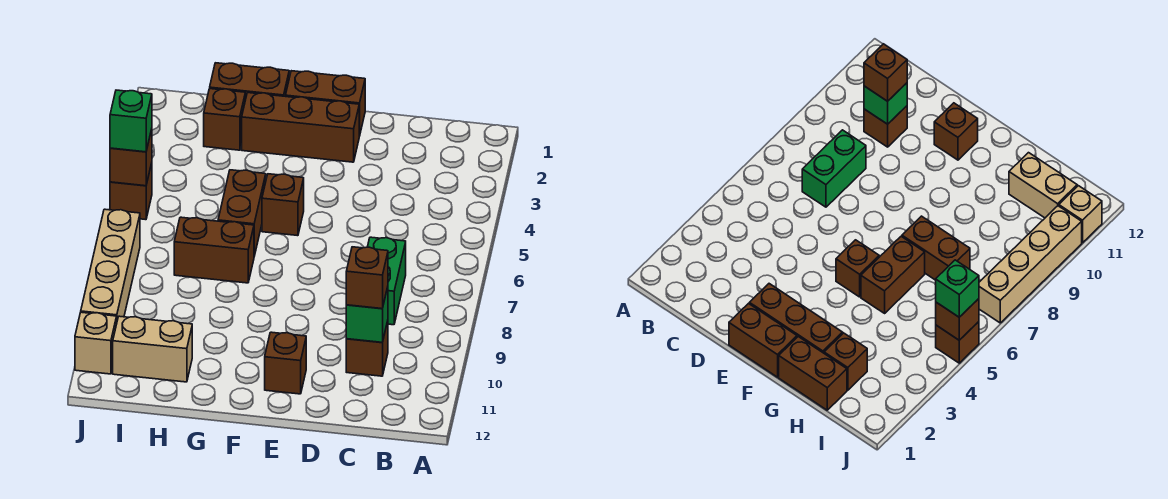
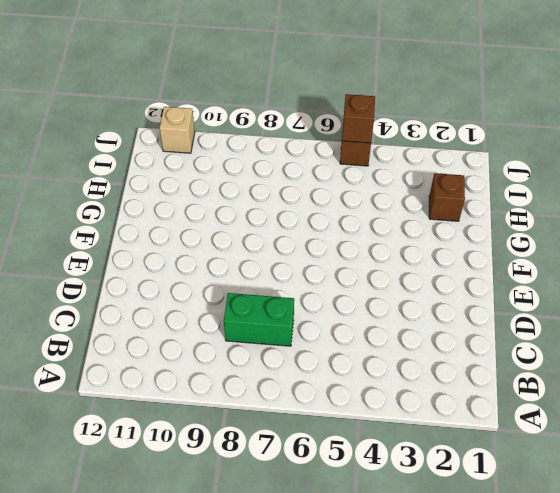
none -> brown brick C10 level 1
none -> brown brick E1:F1 level 1
none -> brown brick E2:G2 level 1

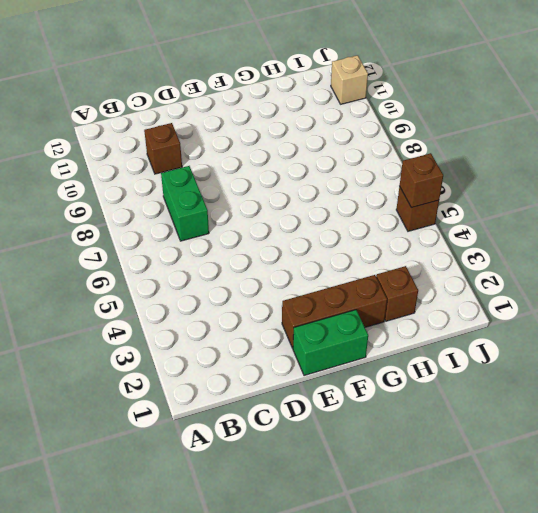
green brick E1:F1 level 1 -> brown brick E1:F1 level 1
none -> brown brick E11 level 1
none -> brown brick F5 level 1
none -> brown brick G1:H1 level 1

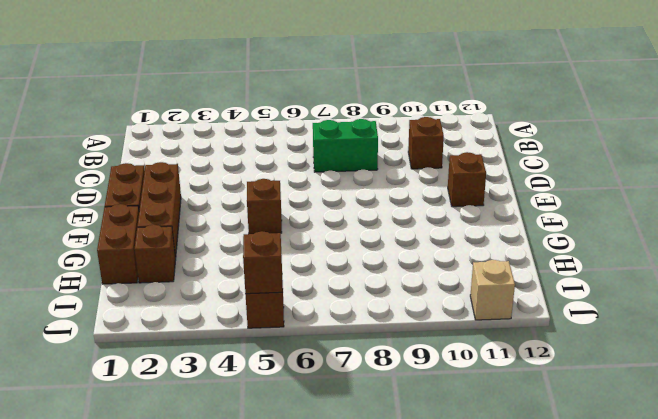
none -> brown brick G5:G6 level 1
none -> brown brick G7:H7 level 1
none -> tan brick H11:I11 level 1

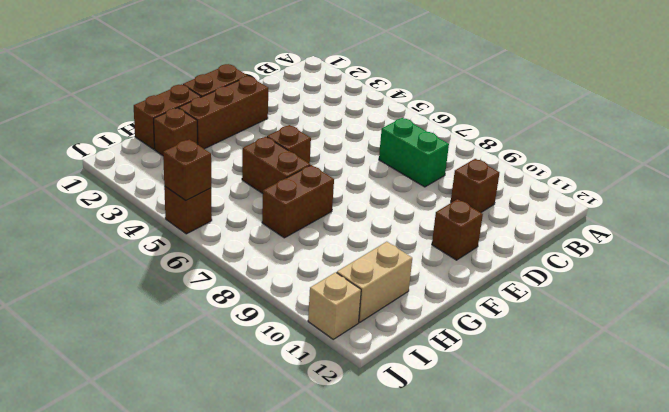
none -> tan brick J7:J10 level 1
none -> green brick C10 level 2
none -> brown brick C10 level 3

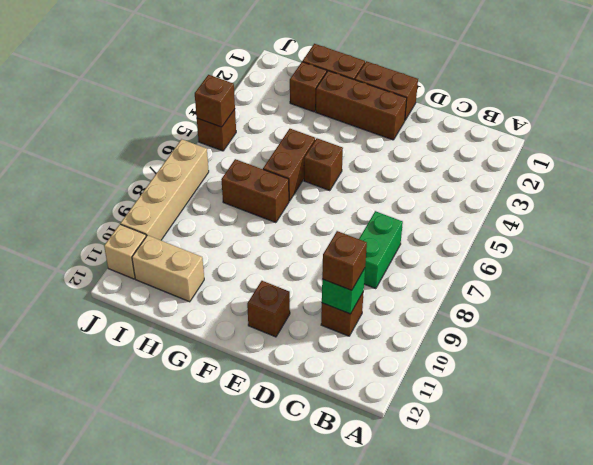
none -> green brick J5 level 3

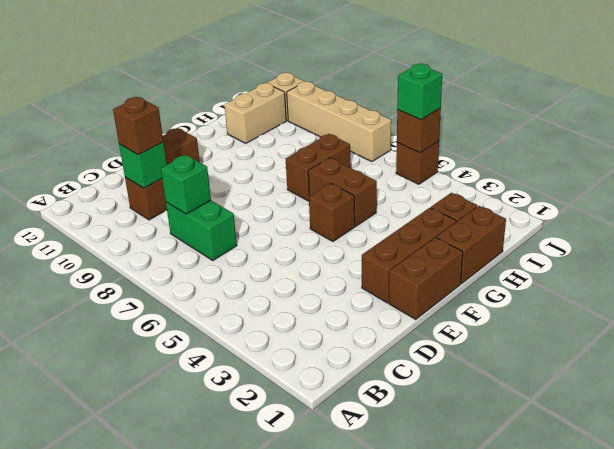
green brick C8 level 2 -> none

